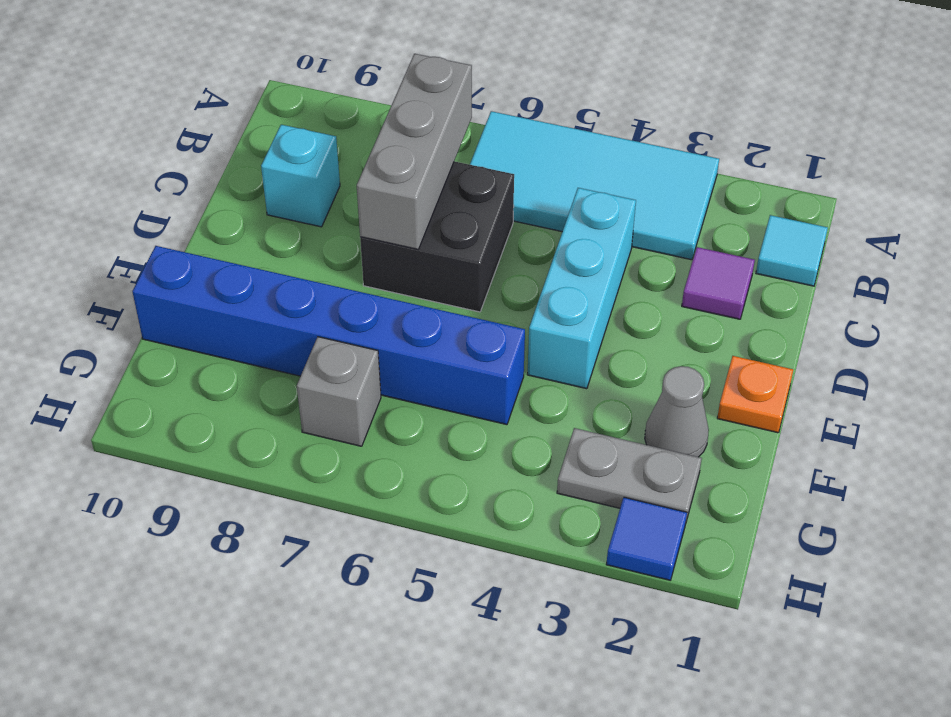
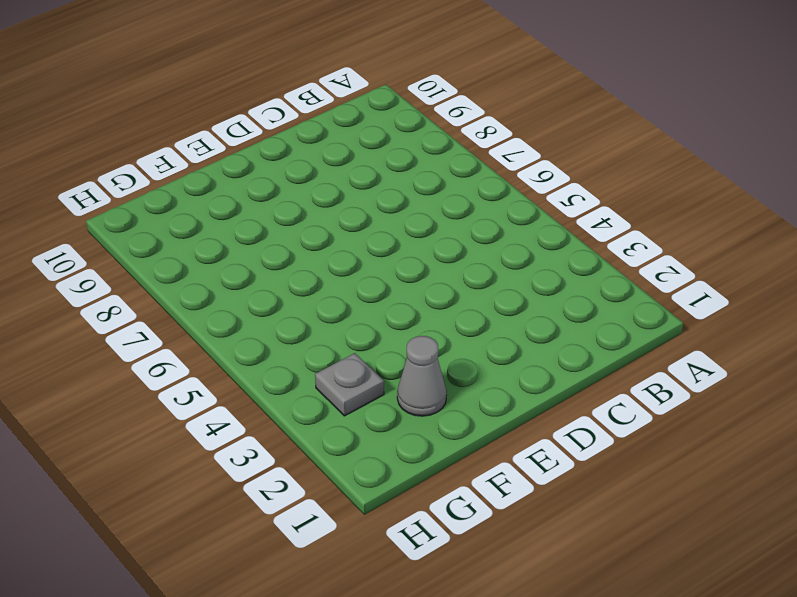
grey plate G3 level 1 -> grey plate G2:G3 level 1
none -> cyan tile A3:B6 level 1
none -> cyan tile B1 level 1
none -> purple tile C2 level 1

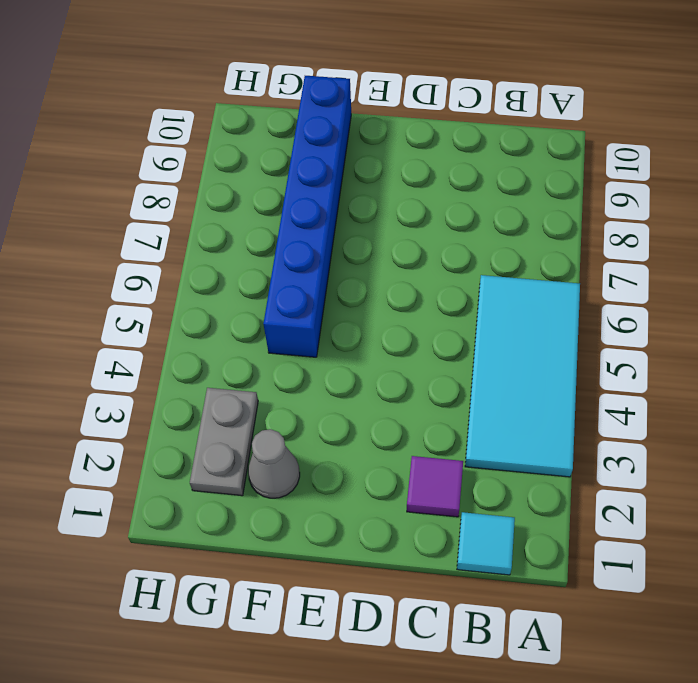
none -> cyan brick C4:E4 level 1
none -> black brick C6:D7 level 1
none -> cyan brick C9 level 1

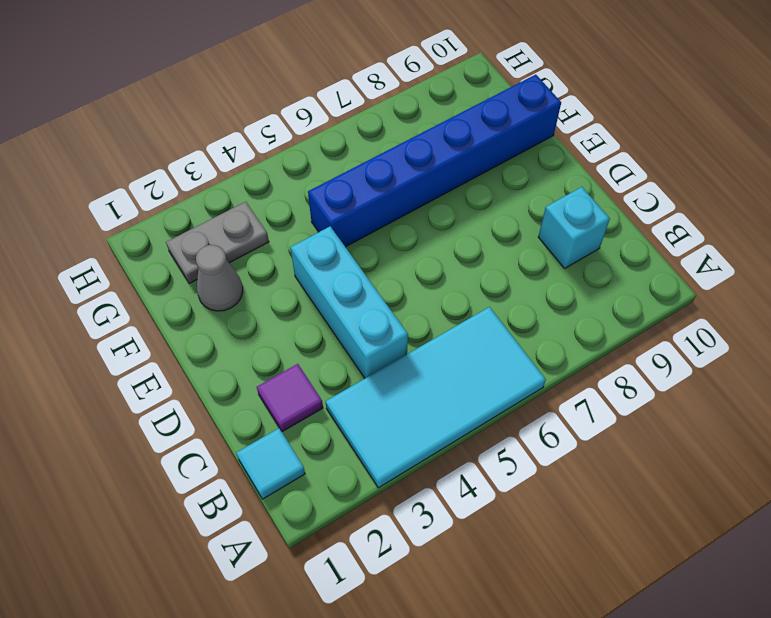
none -> black brick C6:D7 level 1
none -> orange plate E1 level 1
none -> grey brick G7 level 1

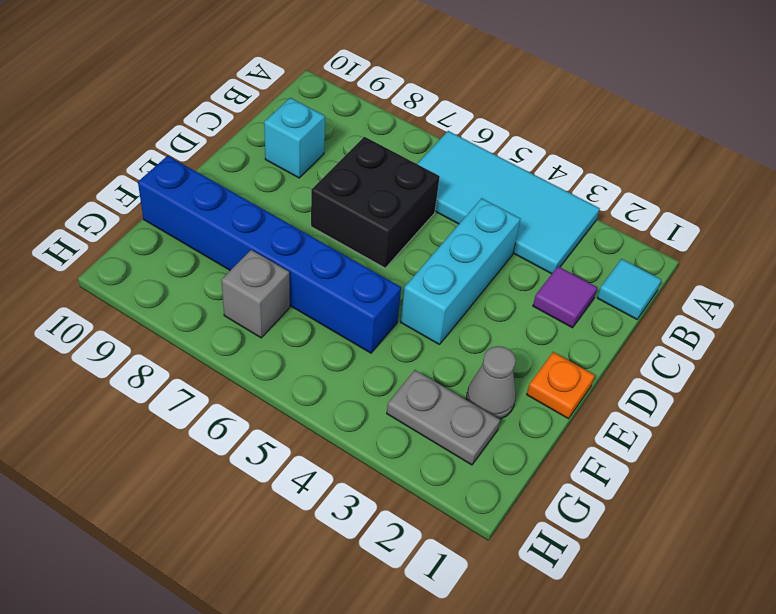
none -> blue tile H2 level 1
none -> grey brick B7:D7 level 2

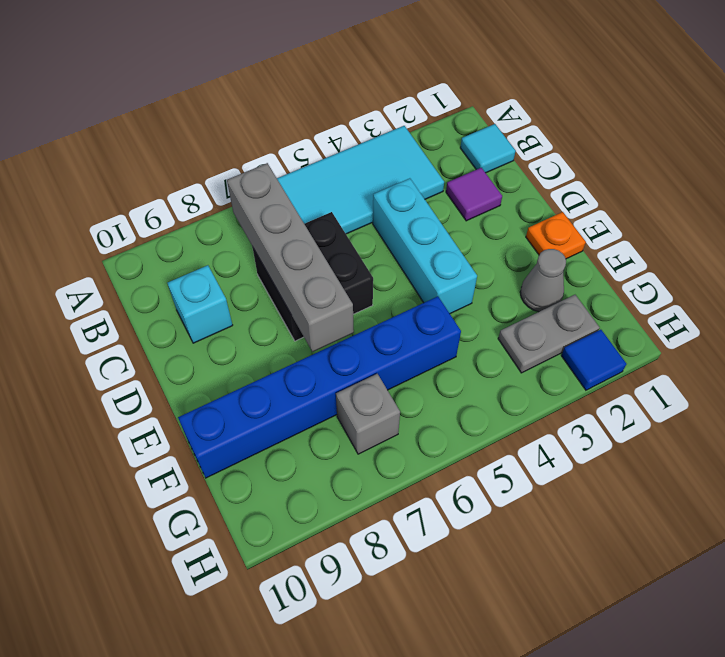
grey brick B7:E7 level 2 -> grey brick B7:D7 level 2

